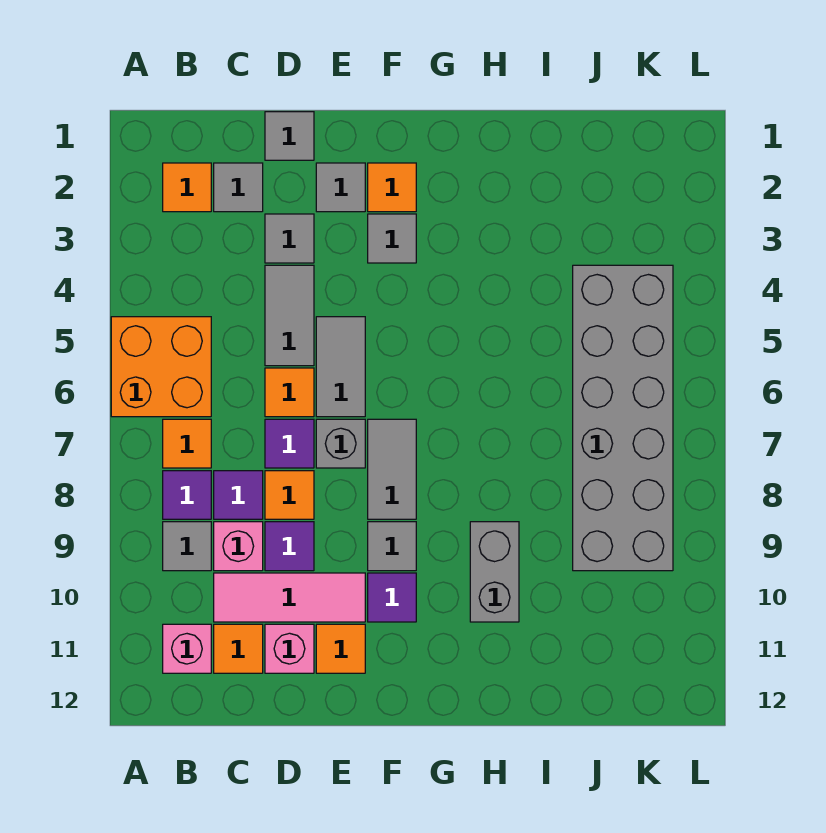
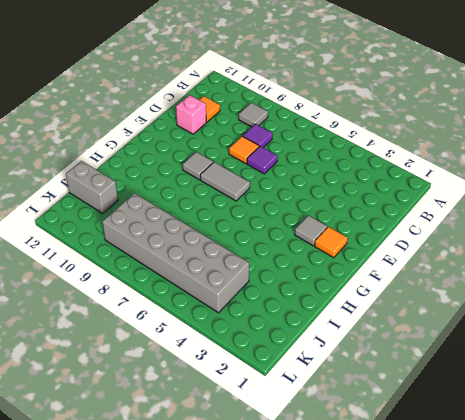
grey brick J11:J12 level 1 -> grey brick H9:H10 level 1
none -> orange brick A5:B6 level 1
none -> orange tile B2 level 1
none -> orange tile B7 level 1
none -> purple tile B8 level 1

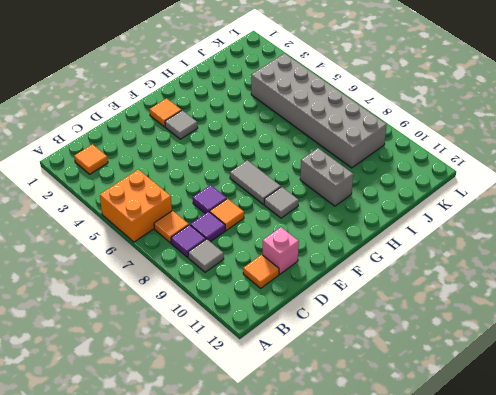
none -> pink brick B11 level 1
none -> grey tile C2 level 1
none -> pink brick C9 level 1
none -> pink tile C10:E10 level 1

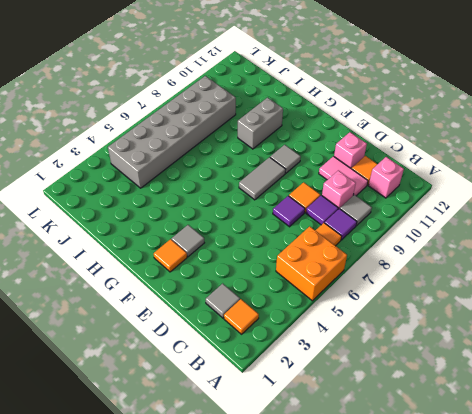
pink tile C10:D10 level 1 -> pink tile C10:E10 level 1
none -> grey tile D1 level 1
none -> grey tile D3 level 1
none -> grey tile D4:D5 level 1
none -> orange tile D6 level 1

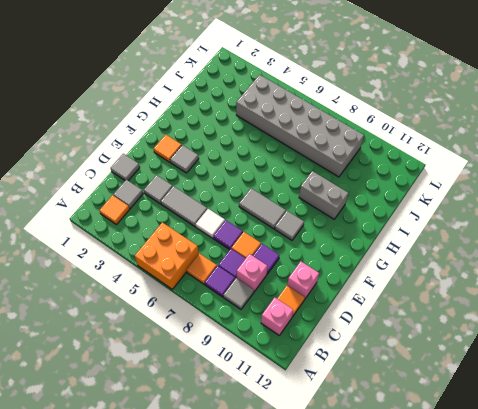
white tile D6 level 1 -> orange tile D6 level 1
none -> pink tile C10:E10 level 1
none -> grey tile E2 level 1
none -> grey tile E5:E6 level 1
none -> grey brick E7 level 1

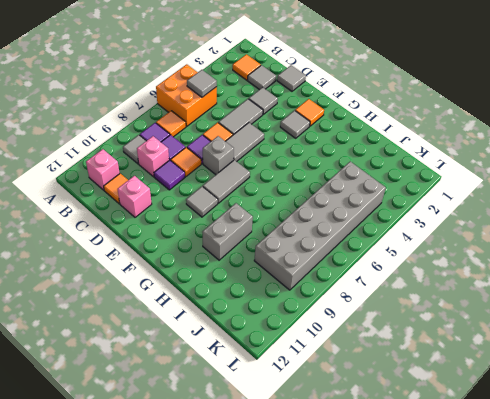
grey tile B5 level 2 -> grey tile E2 level 1
none -> pink tile C10:E10 level 1
none -> orange tile E11 level 1
none -> purple tile F10 level 1

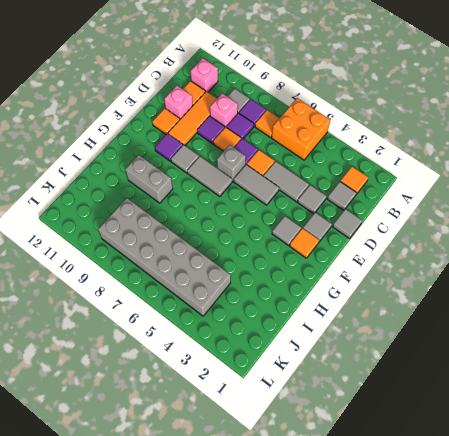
orange tile C10:E10 level 1 -> pink tile C10:E10 level 1

